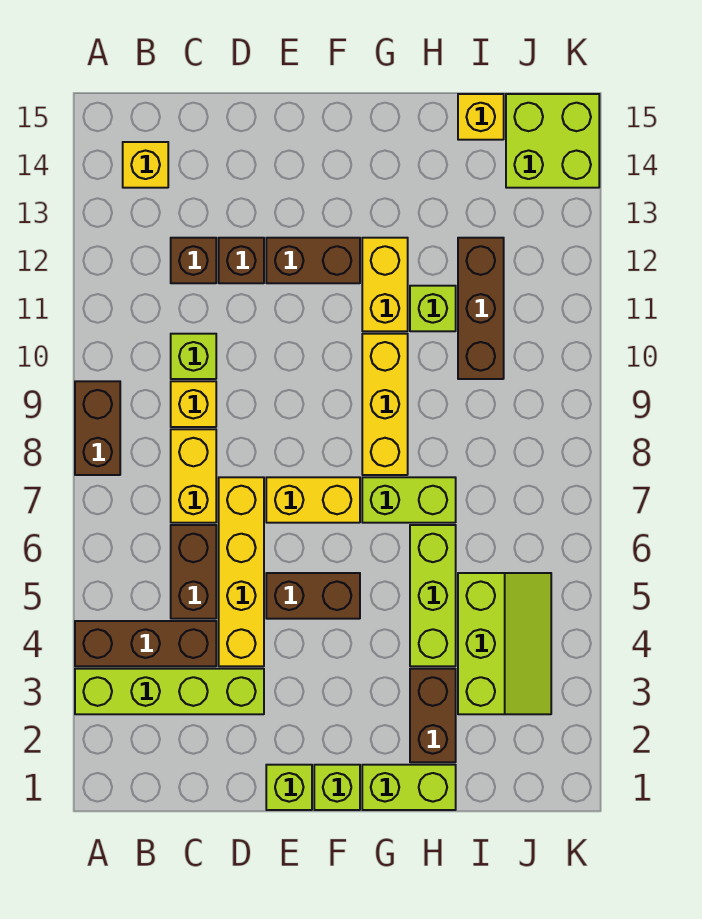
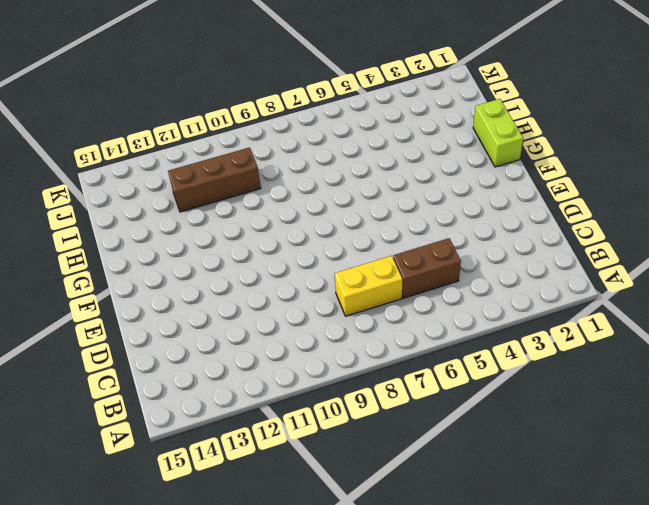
none -> lime brick A3:D3 level 1
none -> brown brick A4:C4 level 1
none -> brown brick A8:A9 level 1

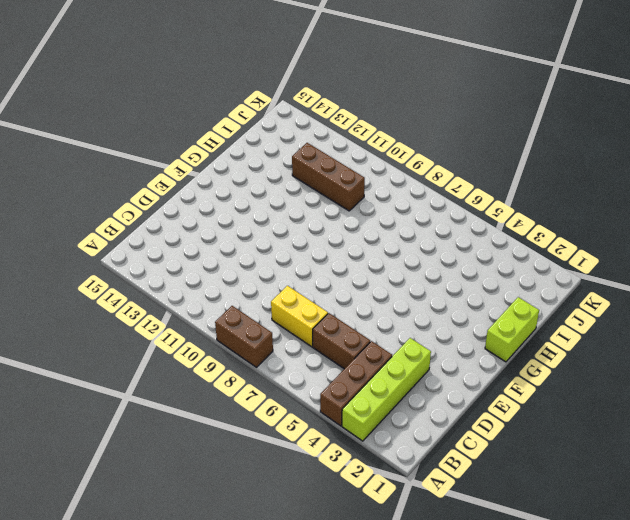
none -> yellow brick B14 level 1
none -> yellow brick C9 level 1
none -> lime brick C10 level 1

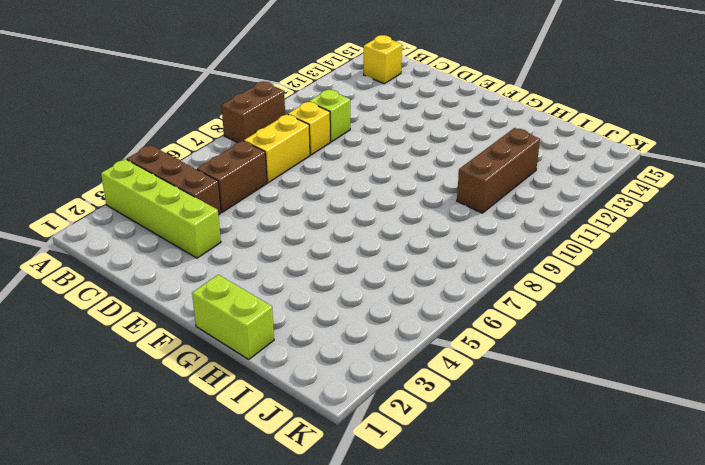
none -> brown brick C12 level 1
none -> yellow brick D4:D7 level 1
none -> brown brick D12 level 1

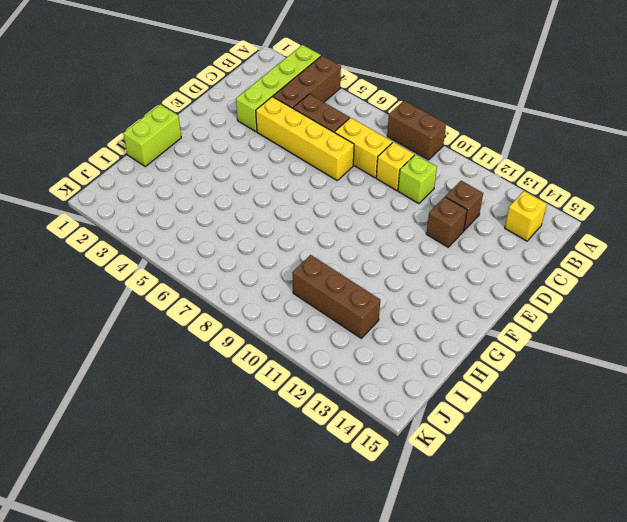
none -> lime brick E1 level 1
none -> brown brick E5:F5 level 1
none -> yellow brick E7:F7 level 1

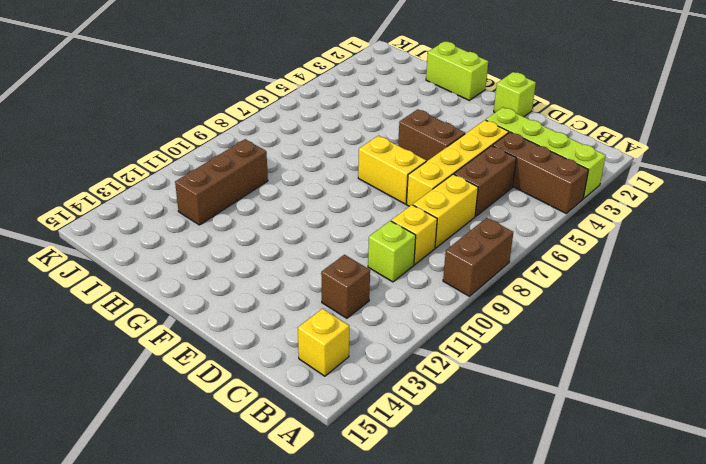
none -> brown brick D12 level 1
none -> brown brick E12:F12 level 1
none -> lime brick F1 level 1

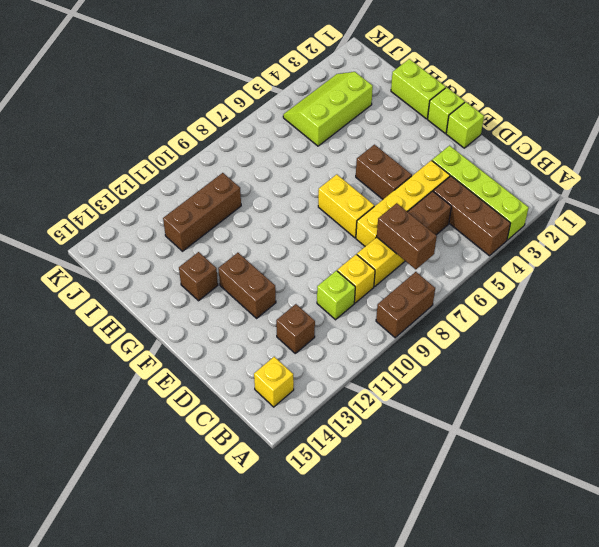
brown brick B7:C7 level 2 -> brown brick H2:H3 level 1
brown brick G13 level 1 -> brown brick D12 level 1
none -> lime brick G7:H7 level 1
none -> yellow brick G8:G10 level 1
none -> yellow brick G11:G12 level 1

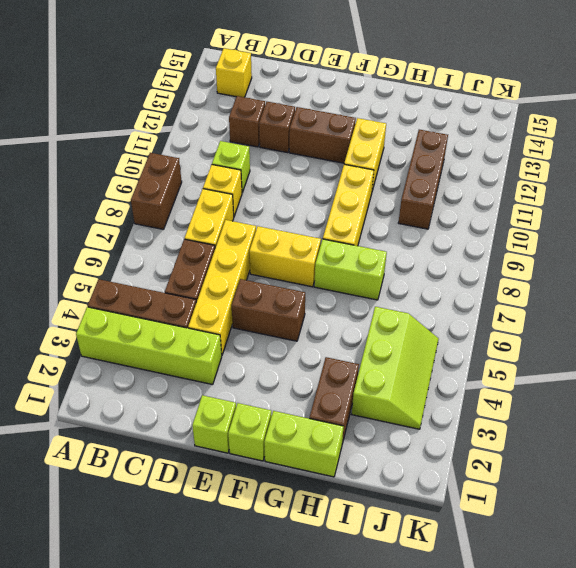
none -> lime brick H4:H6 level 1
none -> lime brick H11 level 1
none -> yellow brick I15 level 1

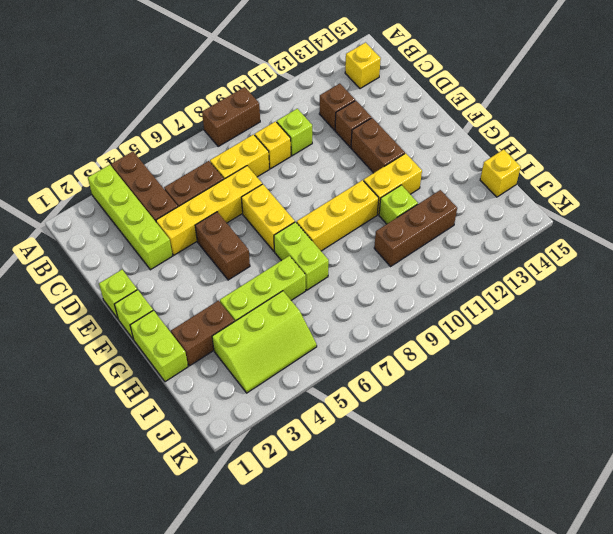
none -> lime brick J14:K15 level 1

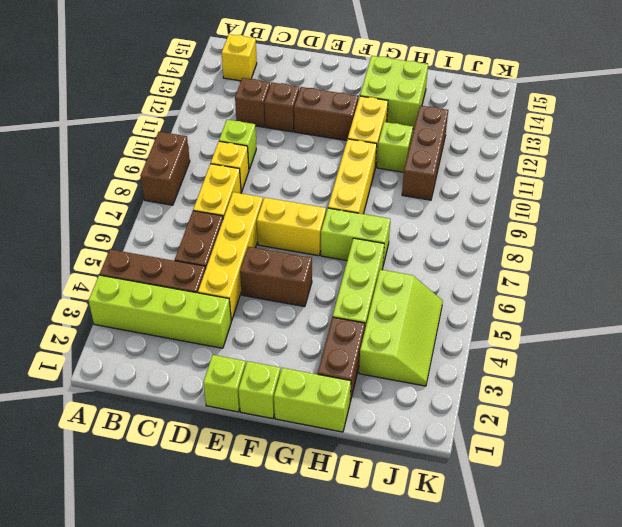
lime brick G13:H14 level 1 -> lime brick J14:K15 level 1
none -> yellow brick I15 level 1

